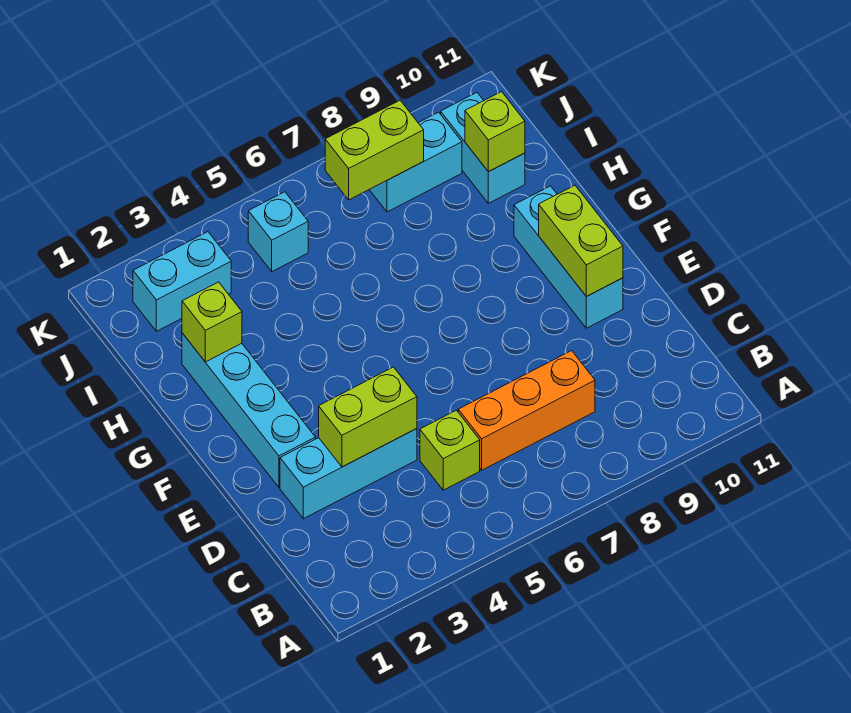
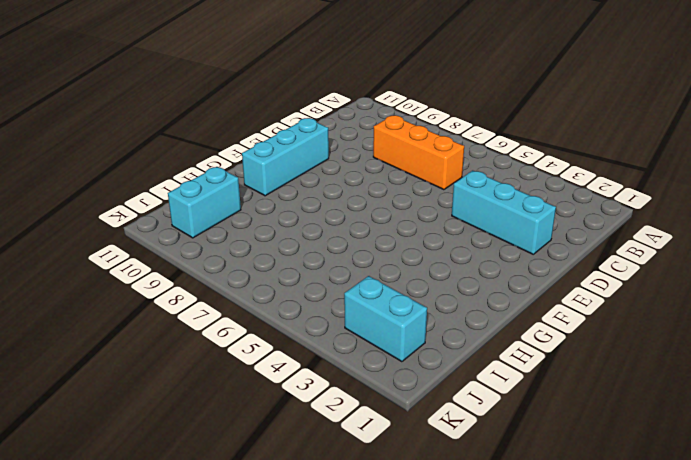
none -> lime brick C5 level 1
none -> cyan brick E2:H2 level 1
none -> cyan brick J5 level 1

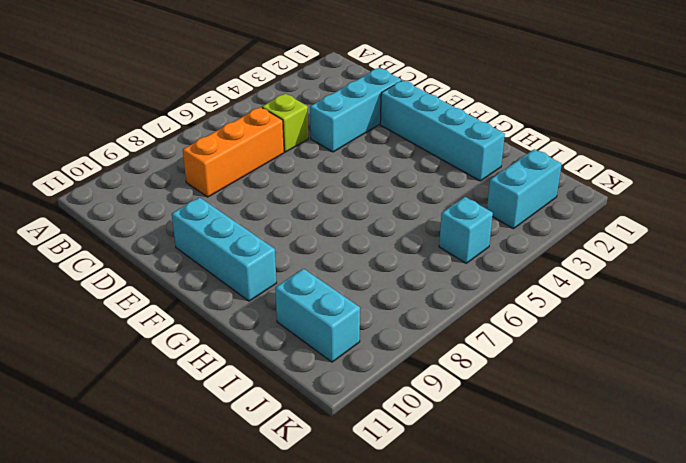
none -> cyan brick J8:J9 level 1
none -> lime brick D3:D4 level 2
none -> lime brick E10:F10 level 2

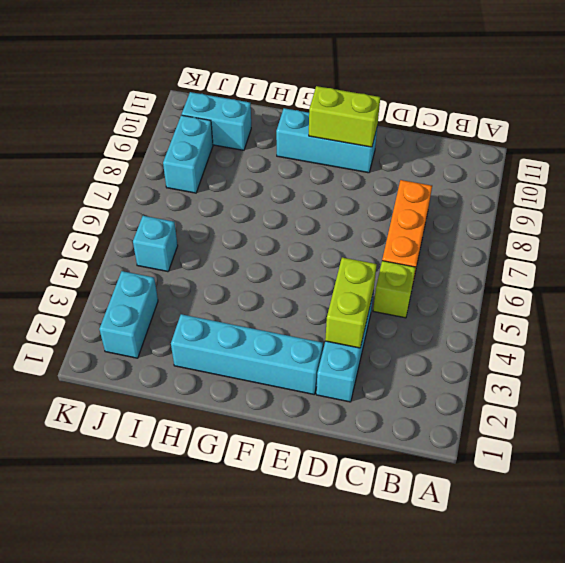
none -> lime brick H2 level 2
none -> lime brick I10 level 2
none -> lime brick J7:J8 level 2

